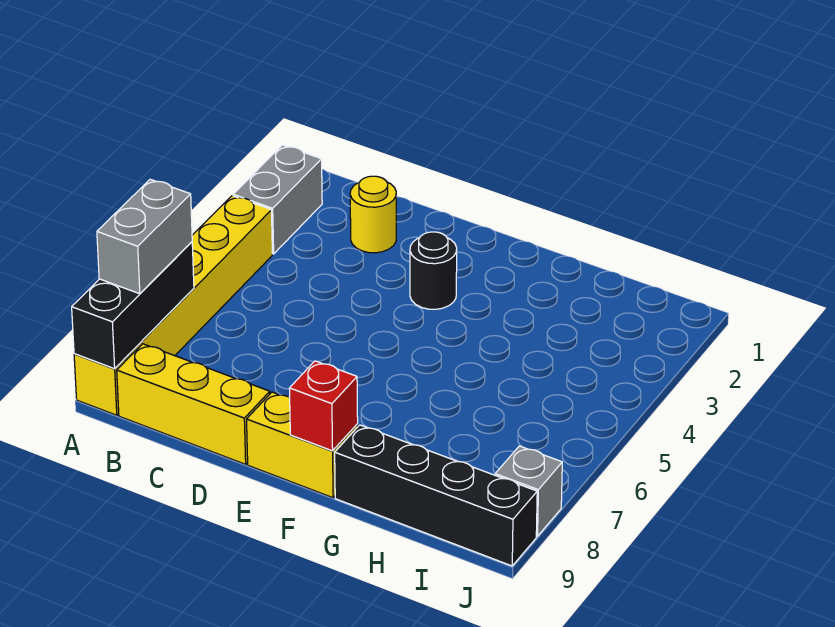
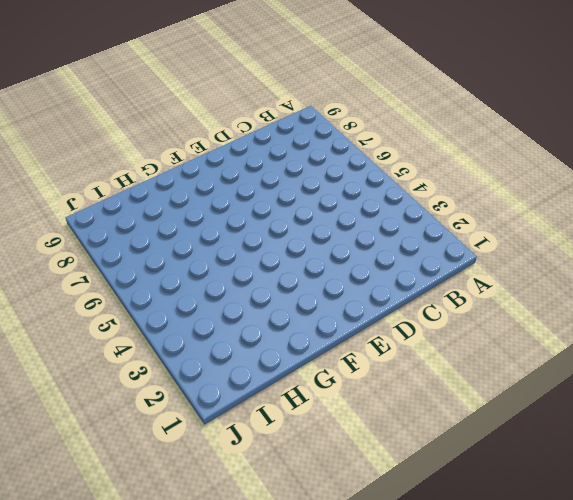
none -> grey brick A2:A3 level 1
none -> yellow brick A4:A9 level 1

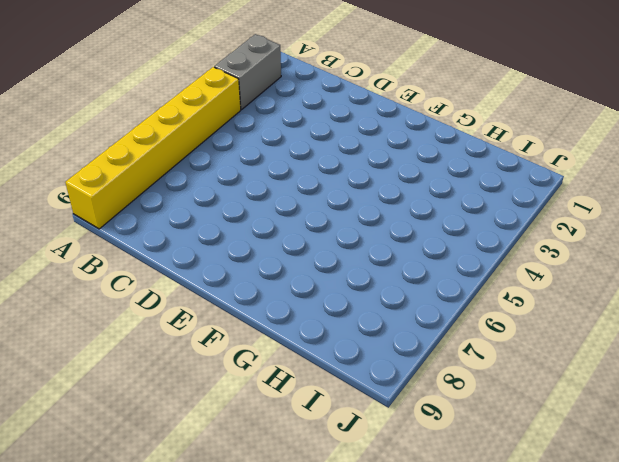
none -> yellow brick B9:D9 level 1
none -> yellow round brick C2 level 1

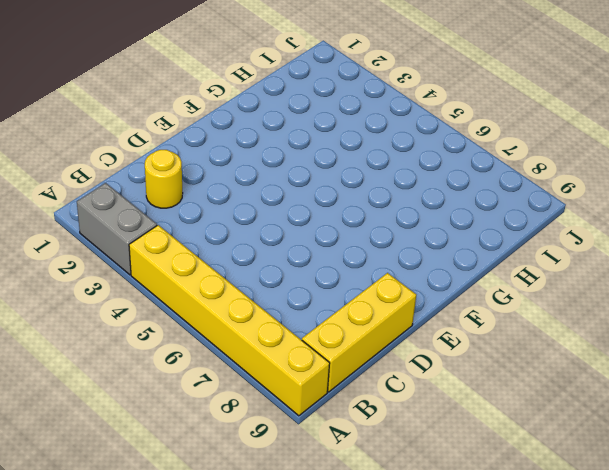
none -> black round brick E3 level 1
none -> yellow brick E9:F9 level 1

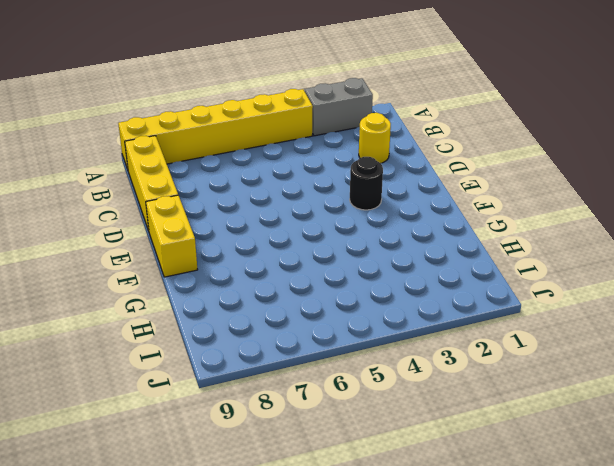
none -> black brick G9:J9 level 1
none -> grey brick J8 level 1

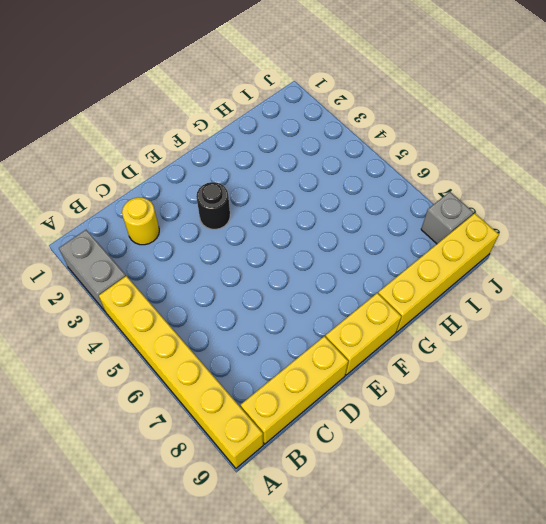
yellow brick G9:J9 level 1 -> black brick G9:J9 level 1
none -> black brick A7:A9 level 2
none -> red brick F9 level 2

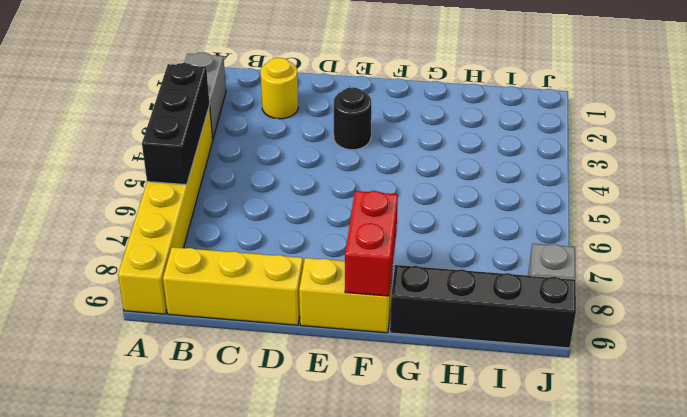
black brick A4:A6 level 2 -> black brick A7:A9 level 2
red brick F8:F9 level 2 -> red brick F9 level 2
none -> grey brick A7:A8 level 3

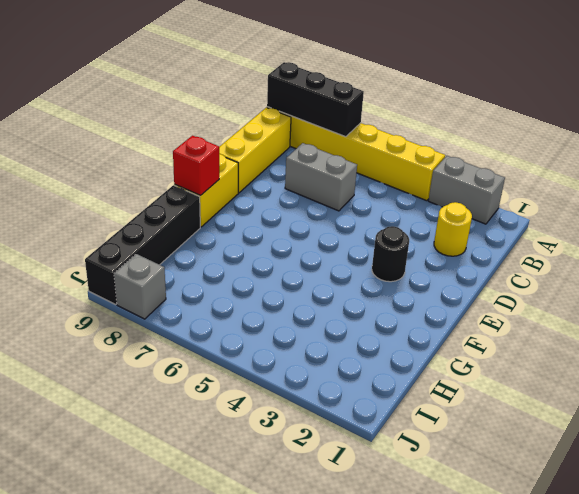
grey brick C6:C7 level 1 -> grey brick A7:A8 level 3

